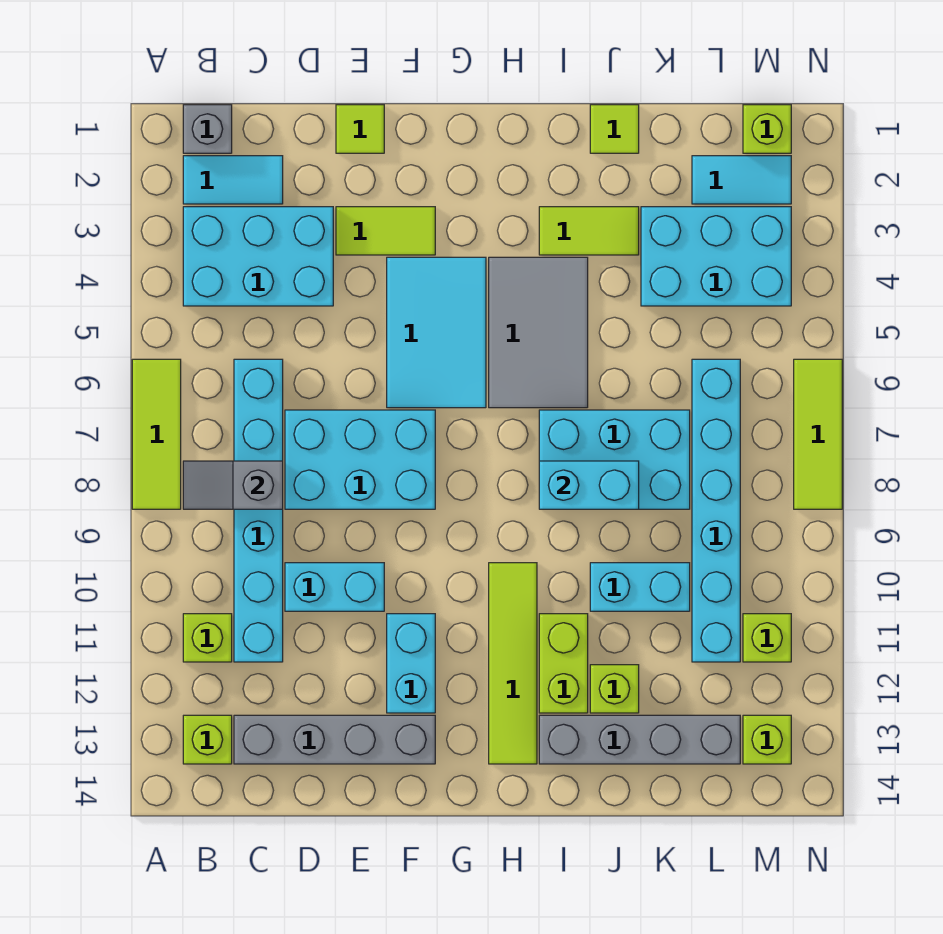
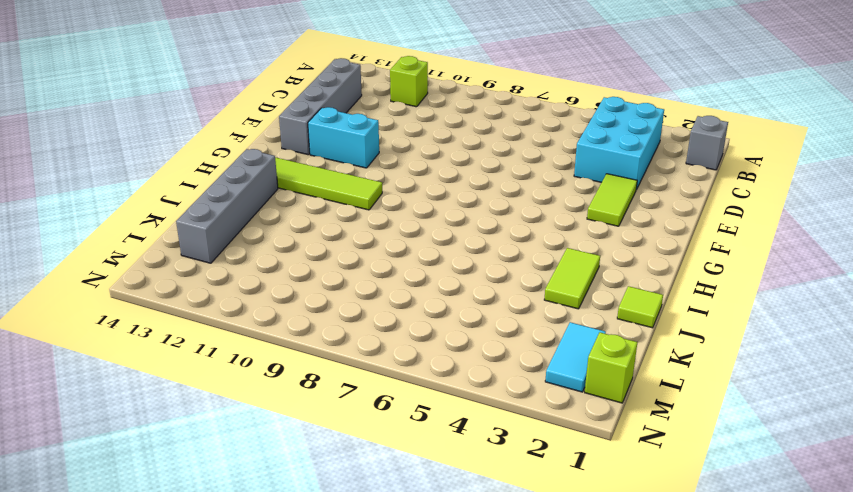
none -> lime tile A6:A8 level 1
none -> cyan tile B2:C2 level 1
none -> lime brick B13 level 1
none -> cyan brick C6:C11 level 1

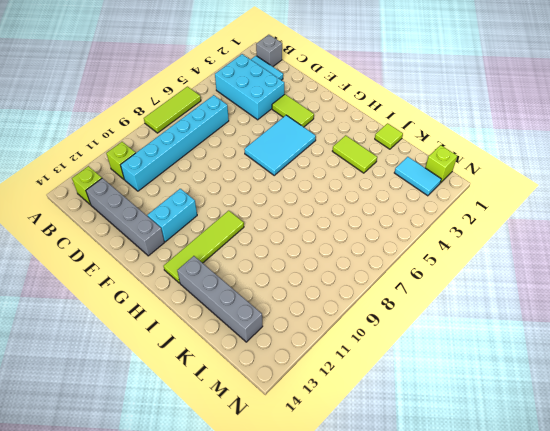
none -> cyan brick D7:F8 level 1
none -> cyan brick D10:E10 level 1
none -> lime tile E1 level 1
none -> grey tile H4:I6 level 1

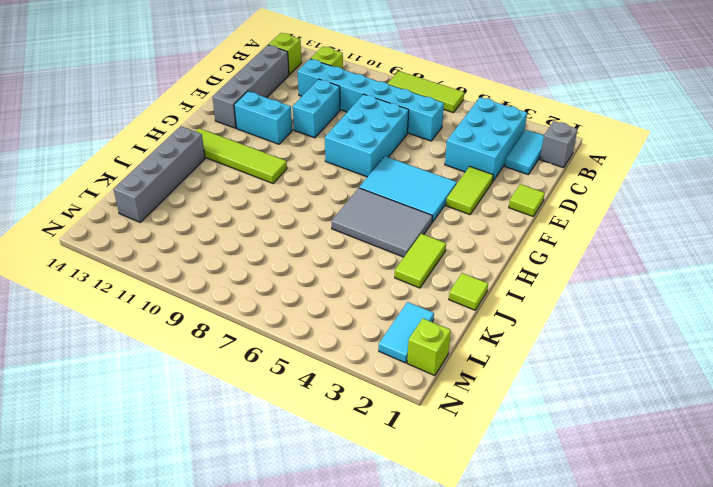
none -> cyan brick I7:K8 level 1
none -> lime brick I11:I12 level 1
none -> cyan brick J10:K10 level 1
none -> lime brick J12 level 1

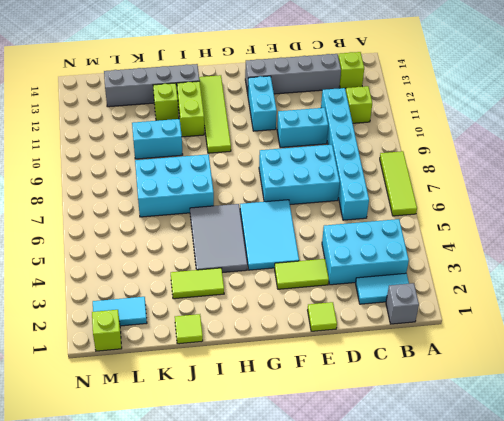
none -> cyan brick K3:M4 level 1
none -> cyan brick L6:L11 level 1
none -> lime brick M11 level 1
none -> lime brick M13 level 1

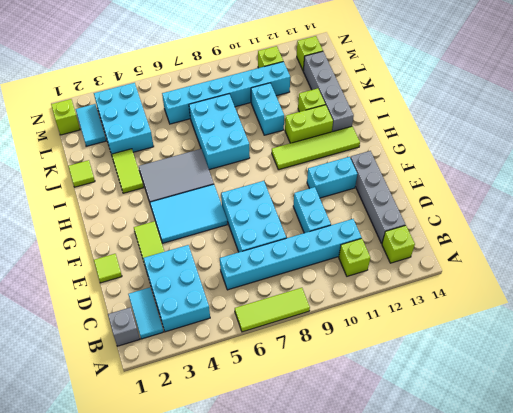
none -> lime tile N6:N8 level 1
none -> grey slope B8:C8 level 2 top C
none -> cyan brick I8:J8 level 2

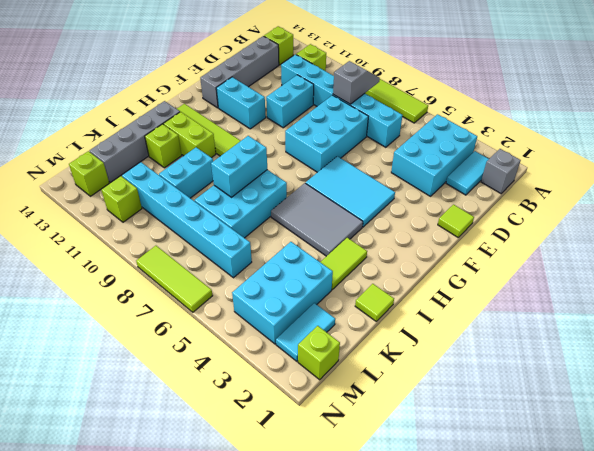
none -> lime tile E3:F3 level 1

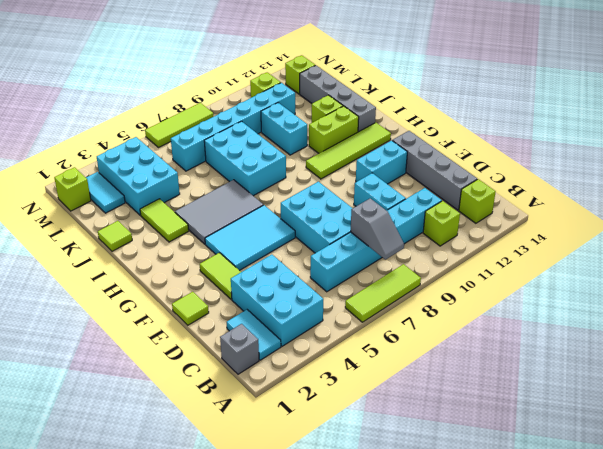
none -> cyan brick I8:J8 level 2

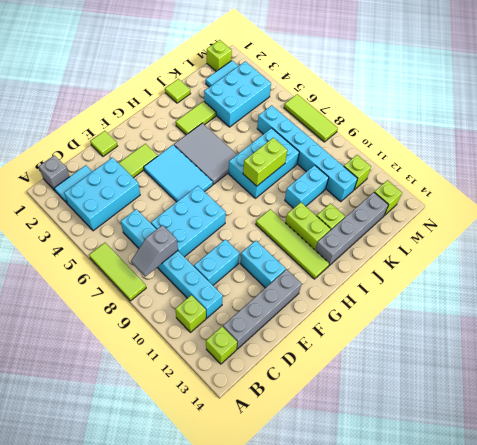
lime brick I8:J8 level 2 -> cyan brick I8:J8 level 2

